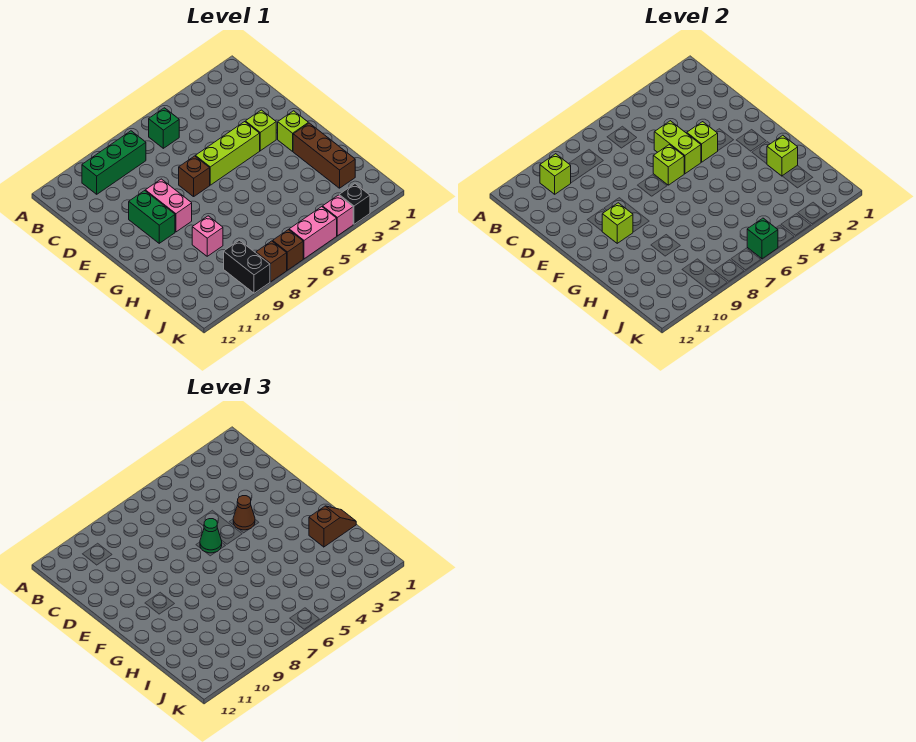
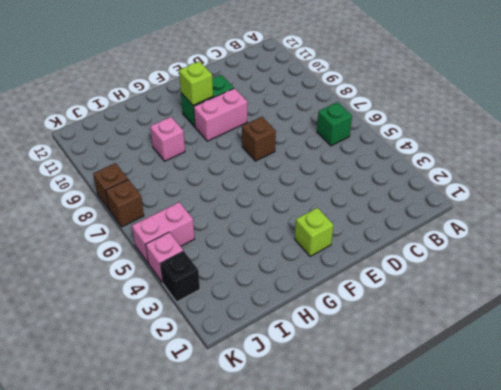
pink brick J5:K5 level 1 -> pink brick K5:K6 level 1
none -> green brick B8:B10 level 1
none -> lime brick E3 level 1
none -> lime brick E4:E6 level 1

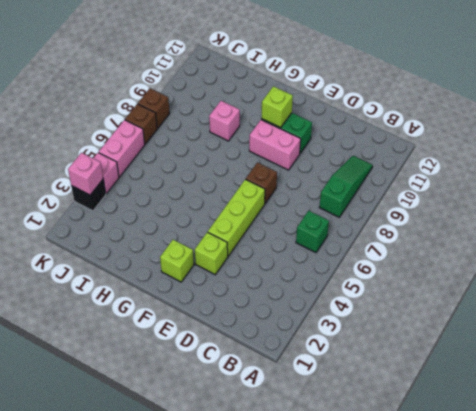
green slope B8:B10 level 1 top 8 -> green brick B8:B10 level 1
pink brick K3 level 2 -> none
none -> brown brick G2:I2 level 1
none -> black brick J9:K9 level 1
none -> lime brick B10 level 2

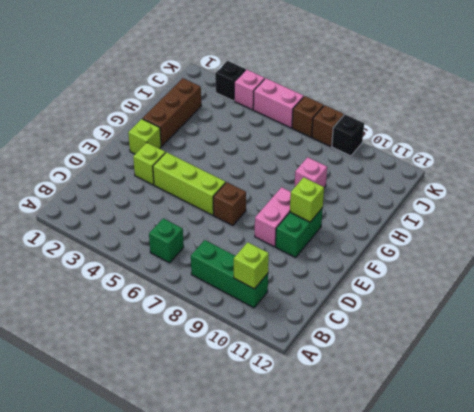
black brick K9 level 1 -> black brick J9:K9 level 1
none -> lime brick D5:E5 level 2
none -> lime brick E4 level 2
none -> lime brick E6 level 2

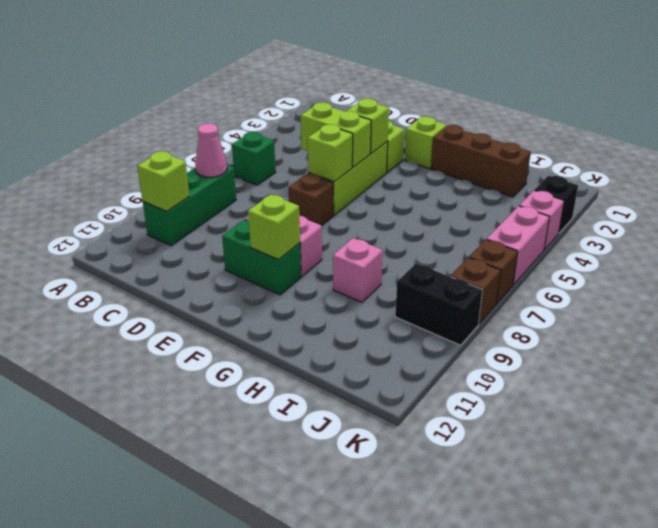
pink cone B8 level 2 -> none
none -> lime brick H2 level 2
none -> green brick K6 level 2
none -> brown cone E4 level 3

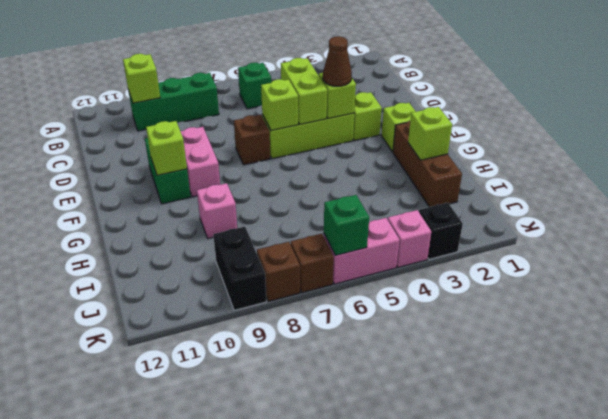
none -> green cone E6 level 3
none -> brown slope H1:H2 level 3 top 2

